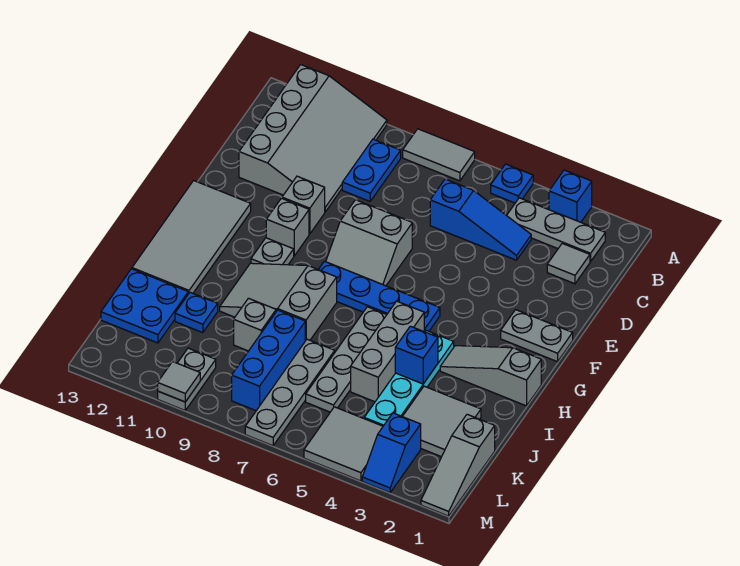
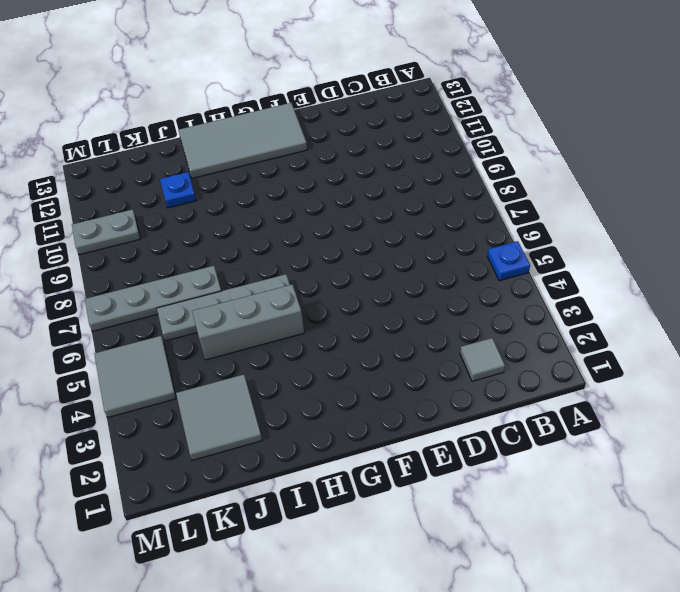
none -> blue brick A3 level 1
none -> grey tile A7:A8 level 1
none -> grey slope A10:D12 level 1 top 12
none -> grey plate B2:B4 level 1

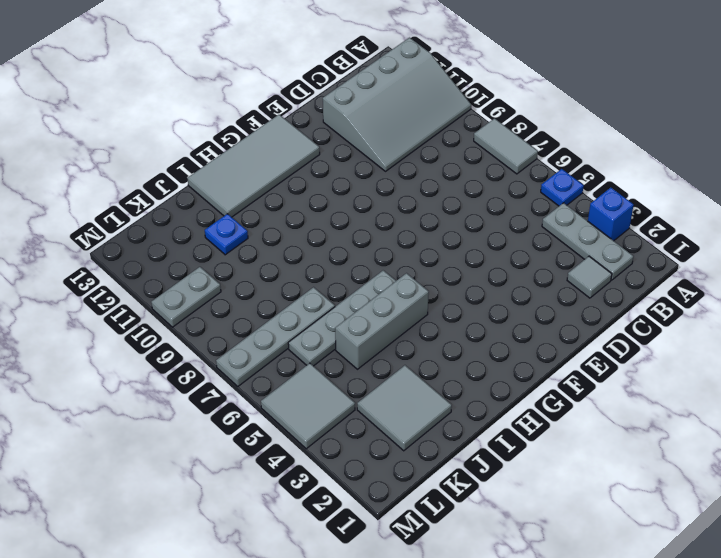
none -> blue plate B9:C9 level 1
none -> blue slope C4:C6 level 1 top 6
none -> grey slope E7:F8 level 1 top E
none -> grey brick E10 level 1

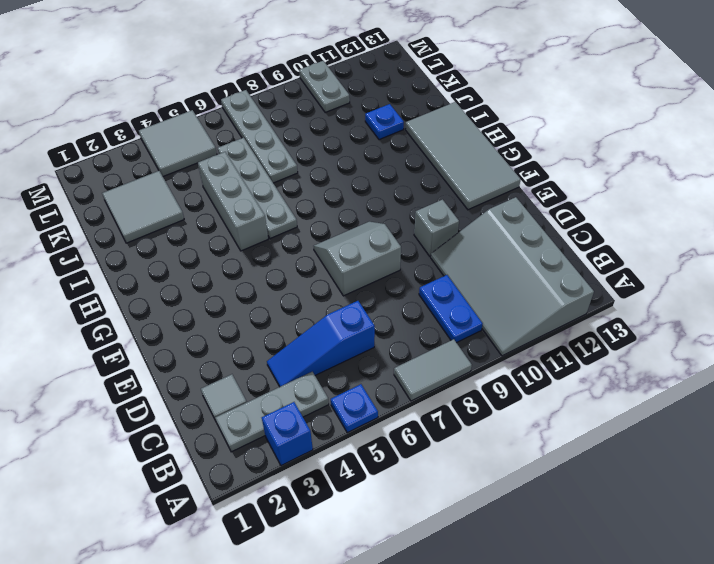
none -> grey plate F1:F2 level 1
none -> grey brick F10 level 1
none -> blue plate G5:G8 level 1
none -> grey plate G10 level 1

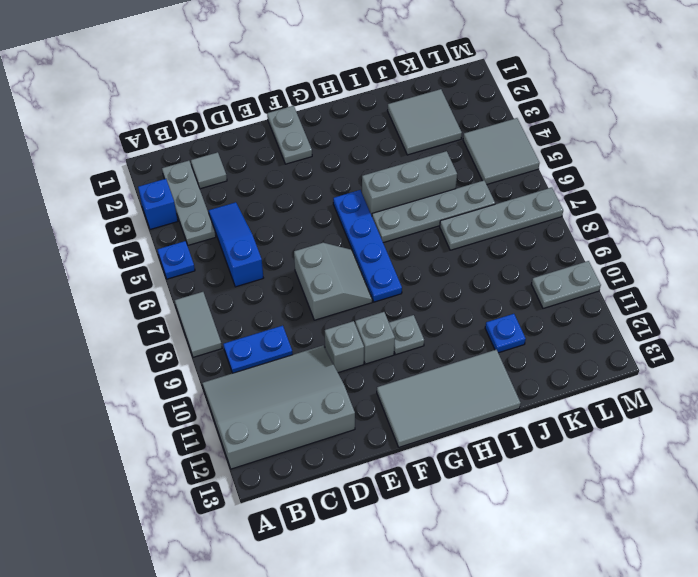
none -> grey slope H1:H3 level 1 top 1
none -> cyan plate H4:K4 level 1
none -> grey slope H8:I10 level 1 top 8
none -> blue brick J8:L8 level 1

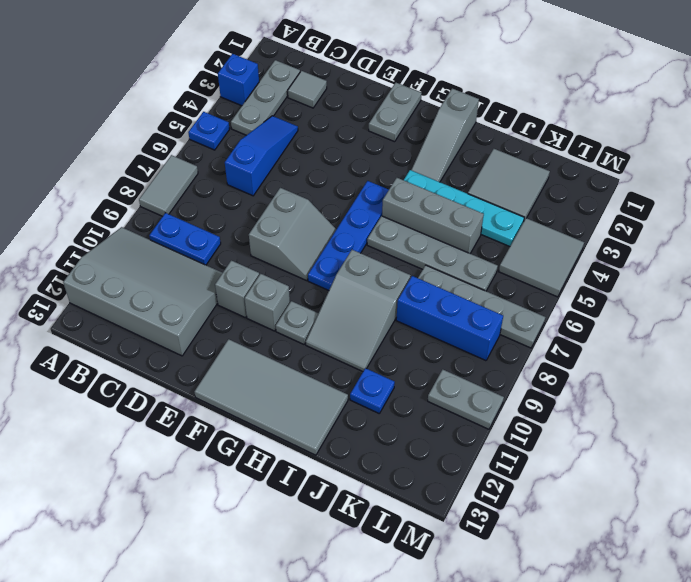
none -> grey brick J9 level 1
none -> blue plate J12:K13 level 1
none -> grey slope K1:M1 level 1 top K
none -> blue slope L3:M3 level 1 top L

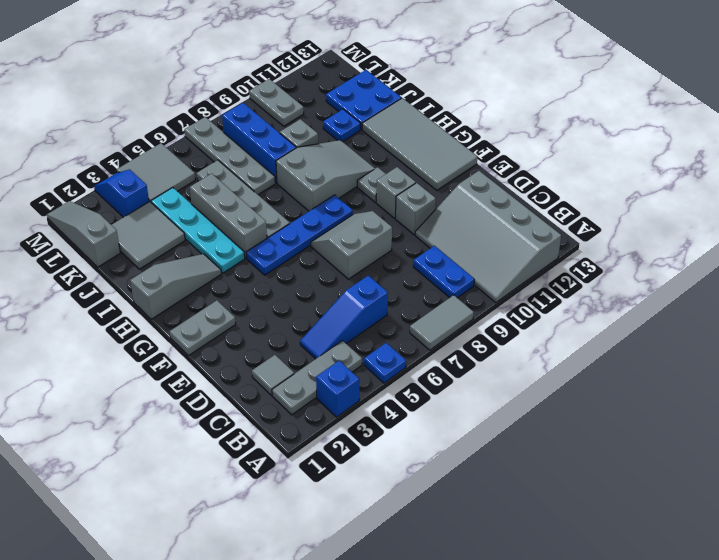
none -> blue brick I4 level 2
none -> grey tile M10 level 2

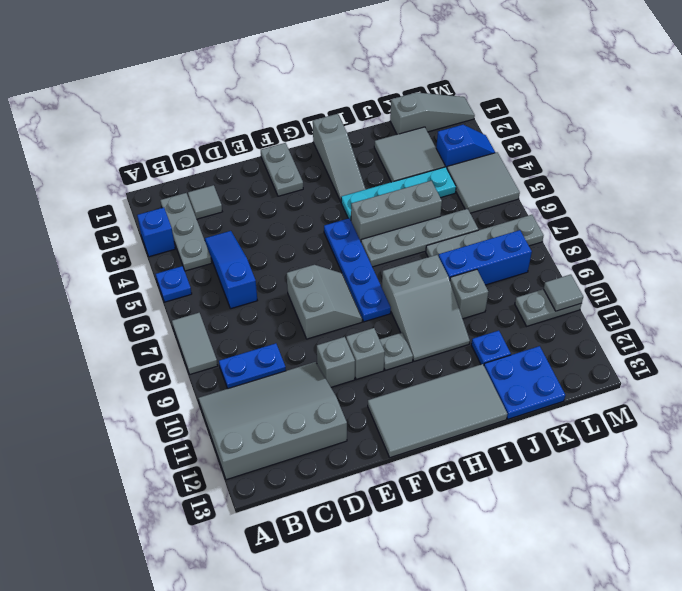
none -> blue brick I4 level 2

